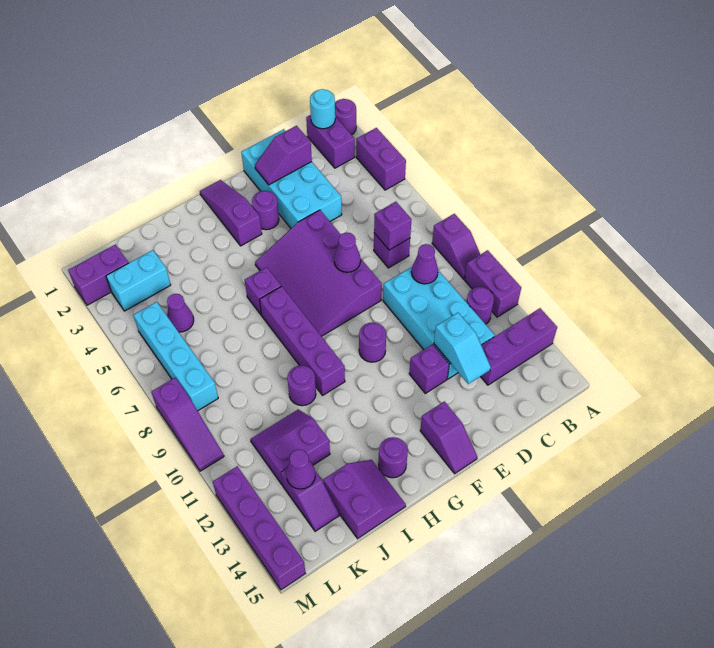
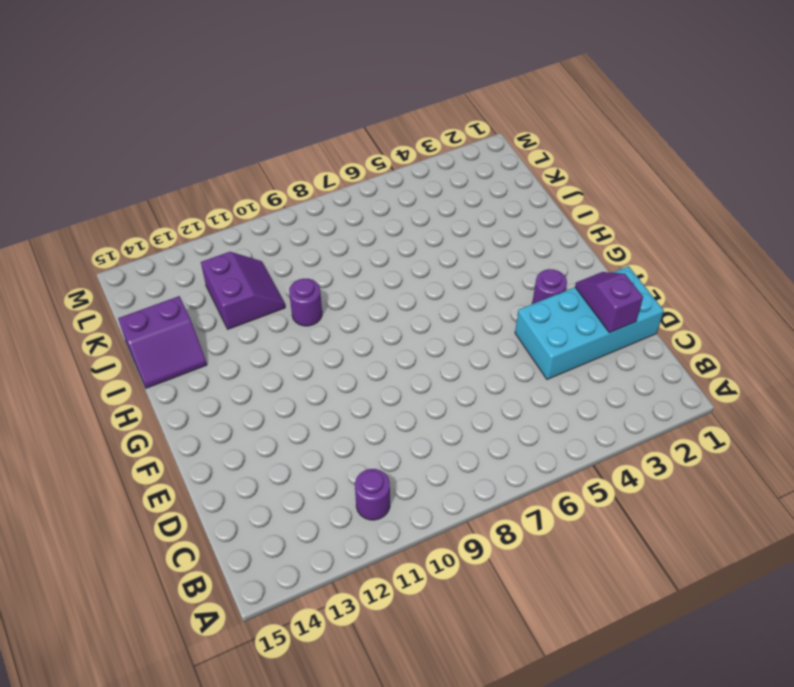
none -> purple round brick A1 level 1
none -> purple brick A3:A4 level 1
none -> purple slope A8:A9 level 1 top 8
none -> purple brick A10:A11 level 1

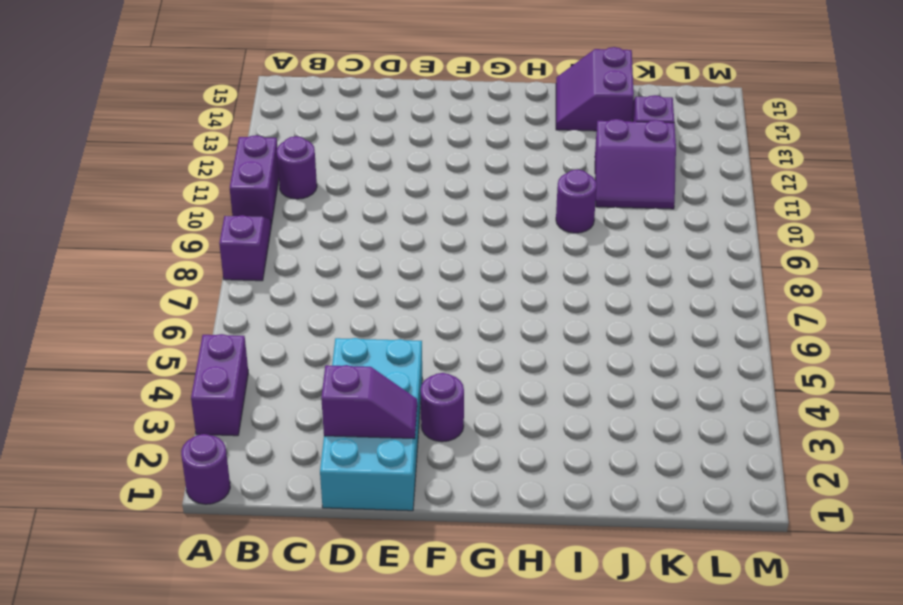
none -> purple brick A13:C13 level 1
none -> purple brick B1:B2 level 1
none -> purple brick C7 level 1
none -> cyan brick C9:D12 level 1

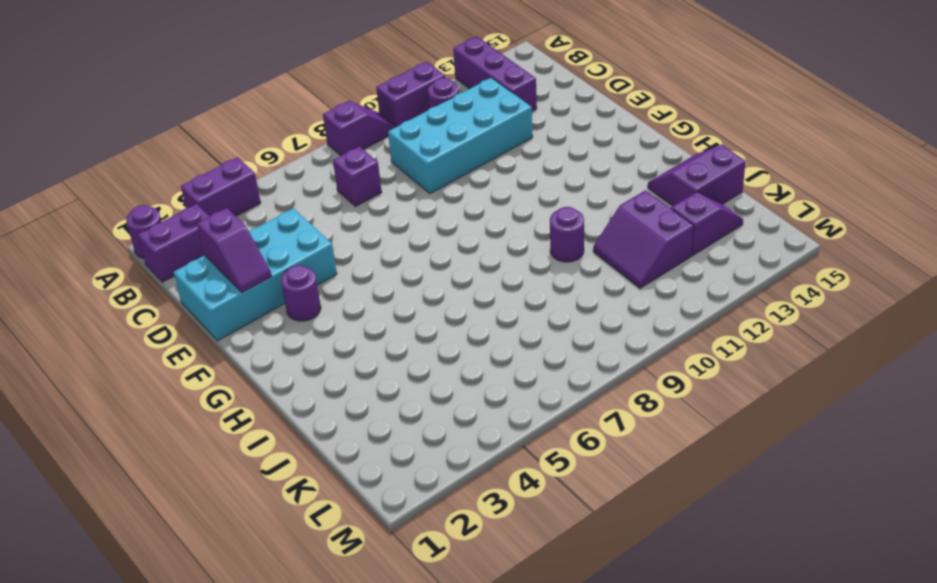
none -> purple slope E5:G8 level 1 top E
none -> purple brick E12 level 1
none -> purple round brick F10 level 1
none -> purple slope F14:F15 level 1 top 14

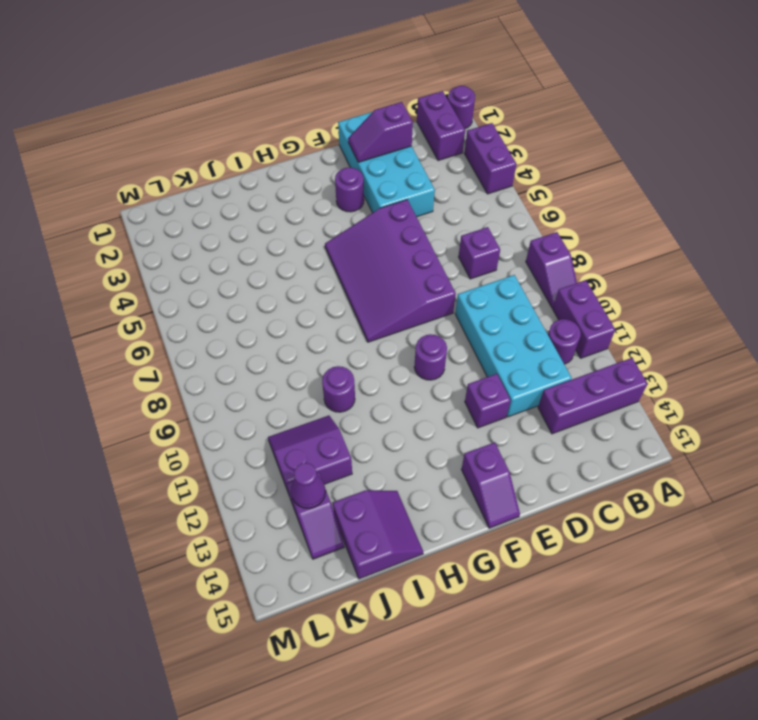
none -> purple slope G1:G3 level 1 top 3
none -> purple brick H6 level 1
none -> purple brick H7:H10 level 1
none -> purple round brick H14 level 1

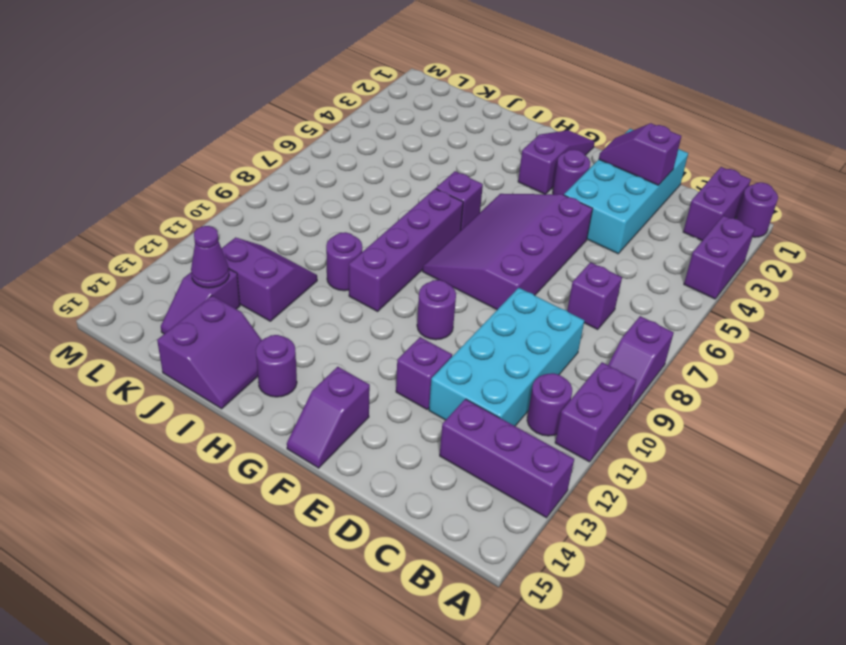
none -> cyan brick K3:L3 level 1
none -> purple cone K5 level 1
none -> purple brick L2:M2 level 1
none -> cyan brick L5:L8 level 1

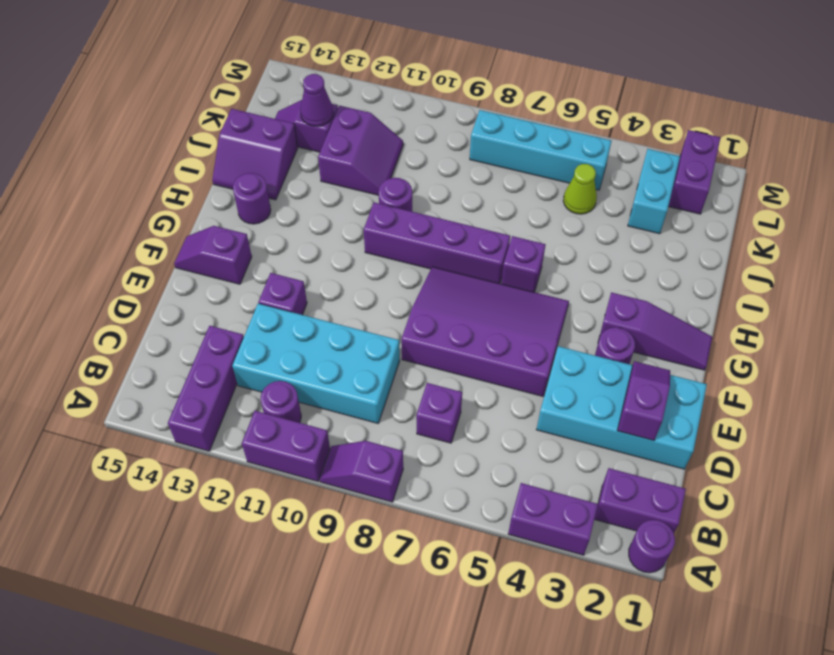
lime cone K5 level 1 -> purple cone K5 level 1
none -> purple round brick F10 level 1
none -> purple slope M8:M10 level 1 top 8
none -> purple brick M12:M15 level 1
none -> cyan round brick B1 level 2

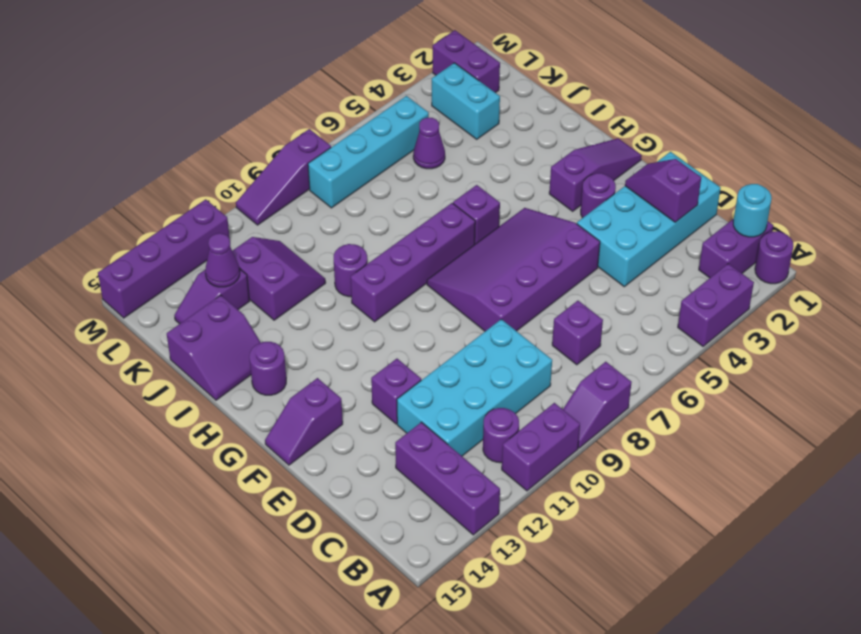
none -> purple round brick F10 level 1
none -> purple brick C7 level 2
none -> purple cone C9 level 2
none -> cyan slope D12:D13 level 2 top 12

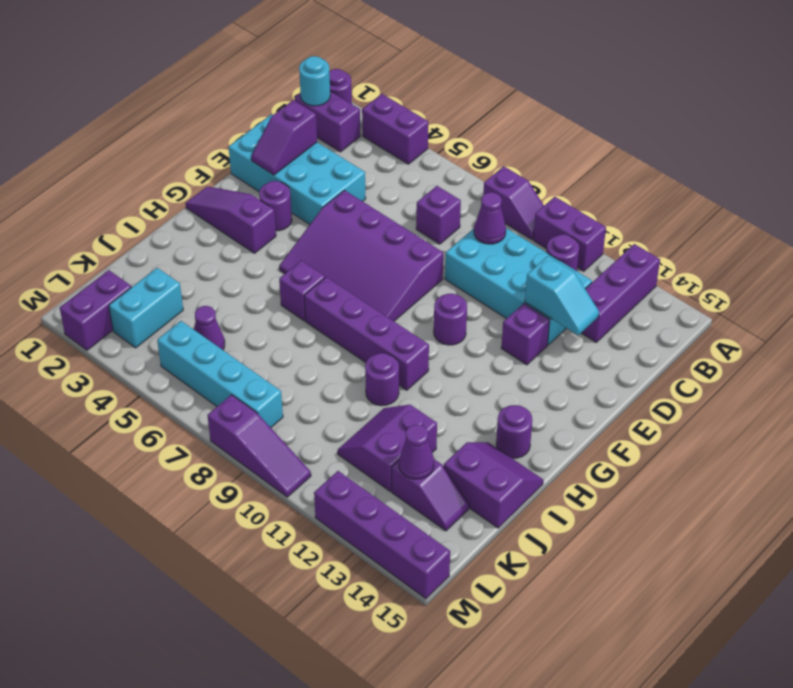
none -> purple slope F14:F15 level 1 top 14
none -> purple brick C7 level 2
none -> purple cone E7 level 2

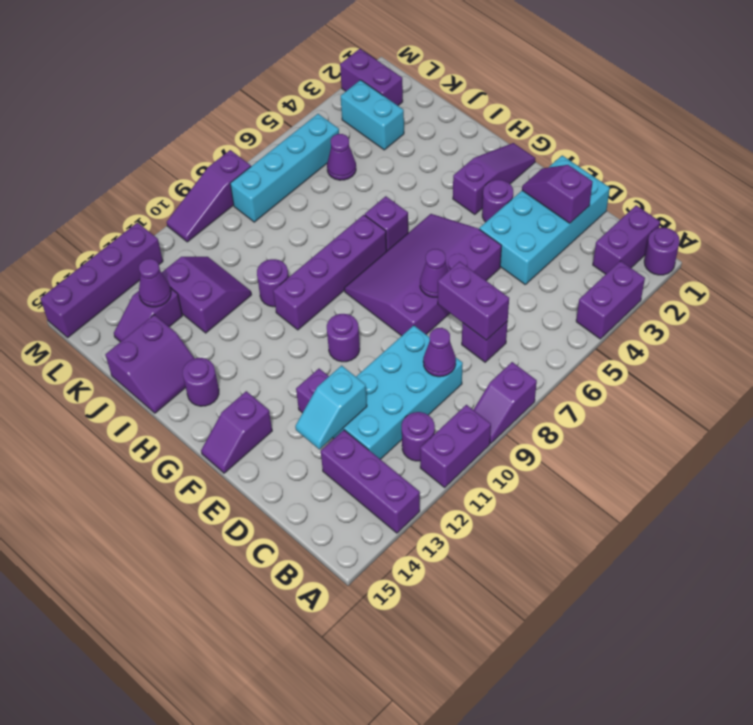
purple brick C7:D7 level 2 -> purple brick C7 level 2
none -> cyan round brick B1 level 2

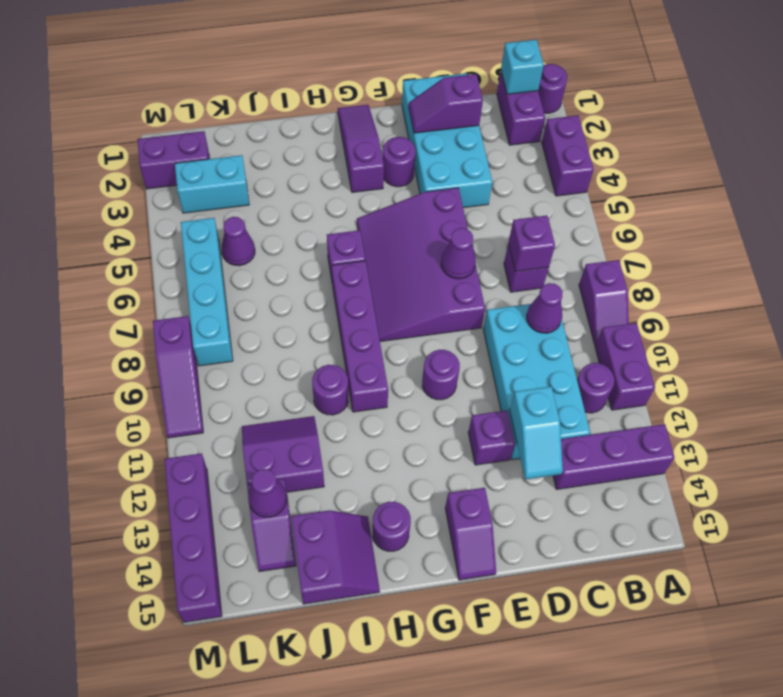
cyan brick B1 level 2 -> cyan round brick B1 level 2

